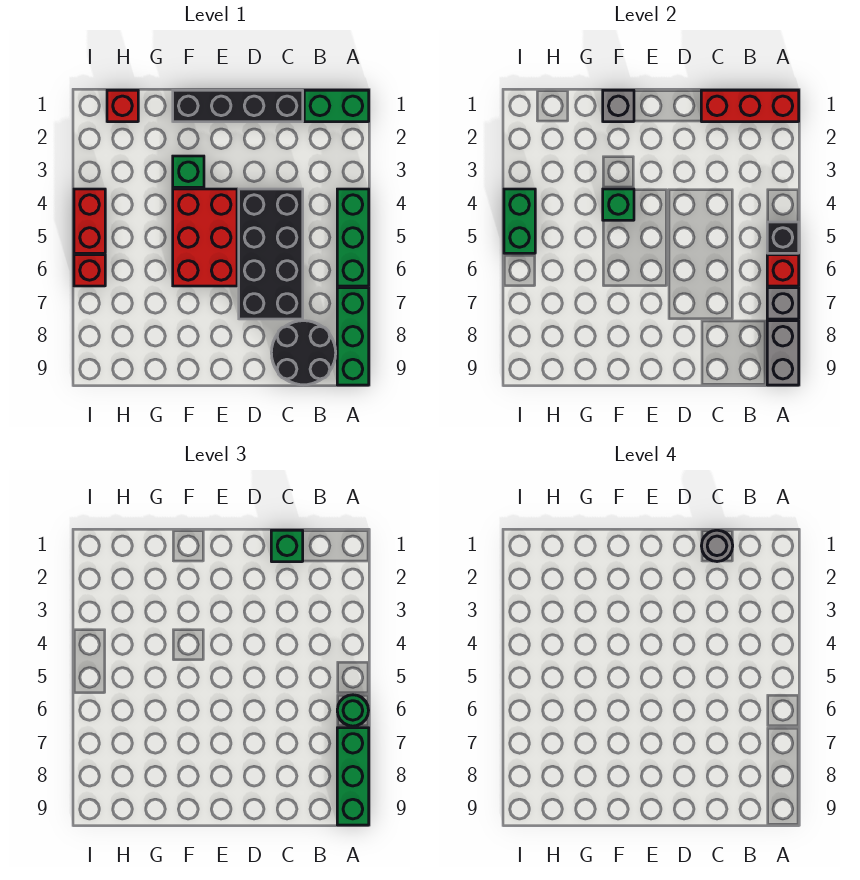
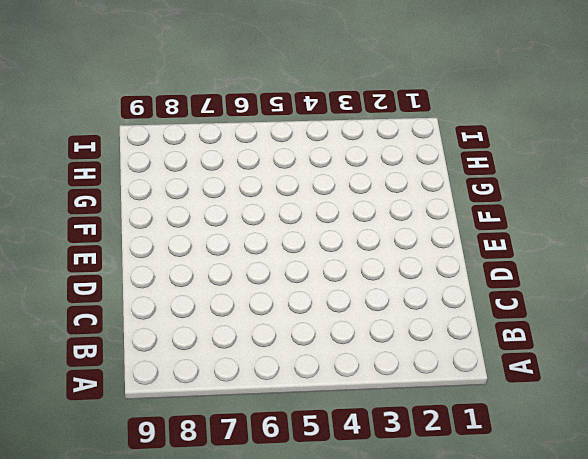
none -> green brick A1:B1 level 1
none -> green brick A4:A6 level 1
none -> green brick A7:A9 level 1

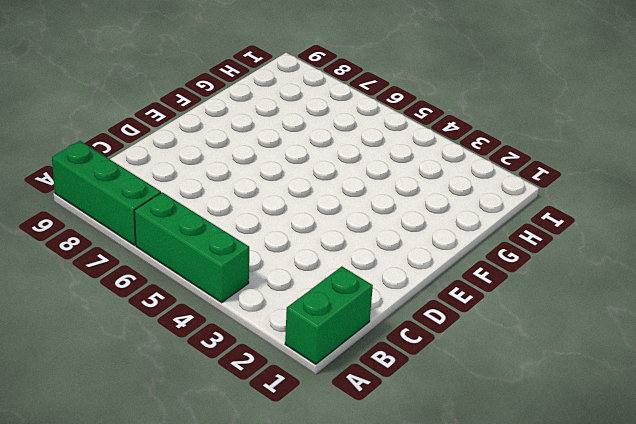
none -> black round brick B8:C9 level 1
none -> black brick C1:F1 level 1
none -> black brick C4:D7 level 1

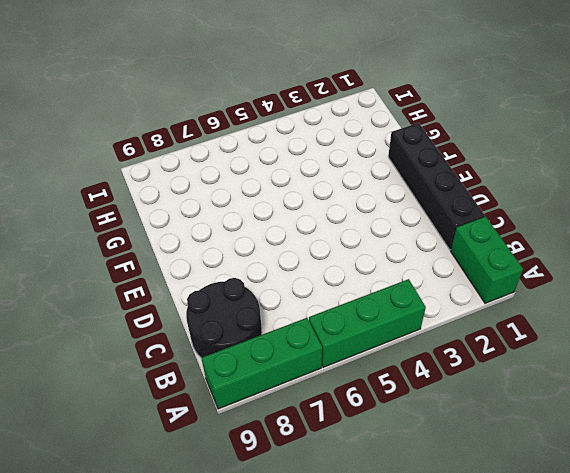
none -> black brick C4:D7 level 1
none -> red brick E4:F6 level 1
none -> green brick F3 level 1

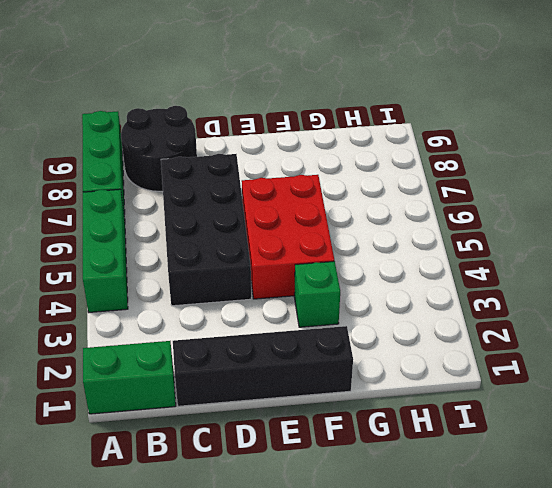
none -> red brick H1 level 1
none -> red brick I4:I5 level 1
none -> red brick I6 level 1

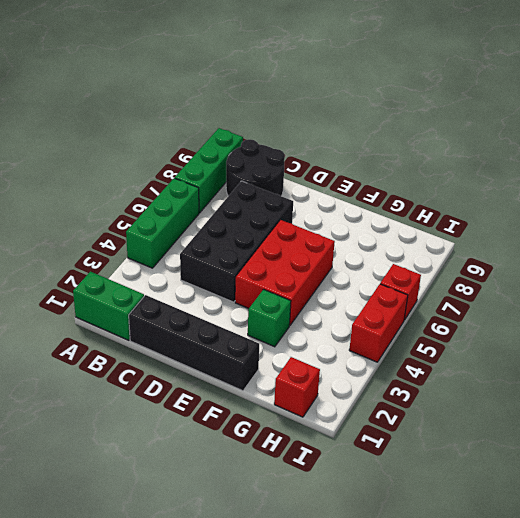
none -> red brick A1:C1 level 2
none -> black brick A5 level 2
none -> red brick A6 level 2

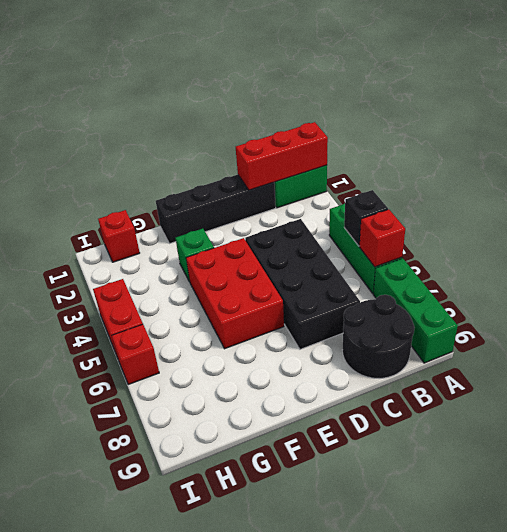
none -> grey brick A7 level 2
none -> grey brick A8:A9 level 2
none -> grey brick F1 level 2

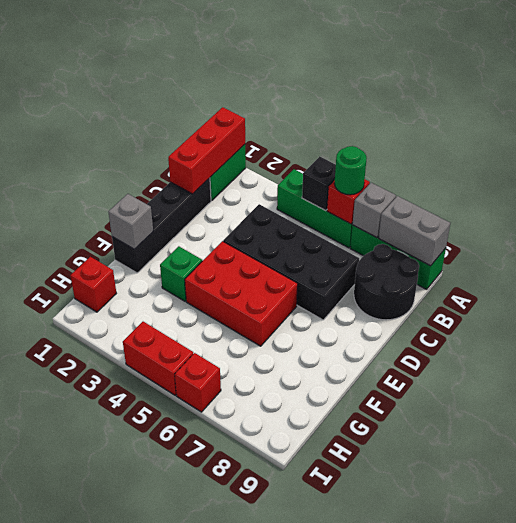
none -> green brick F4 level 2
none -> green brick I4:I5 level 2
none -> green brick A7:A9 level 3

